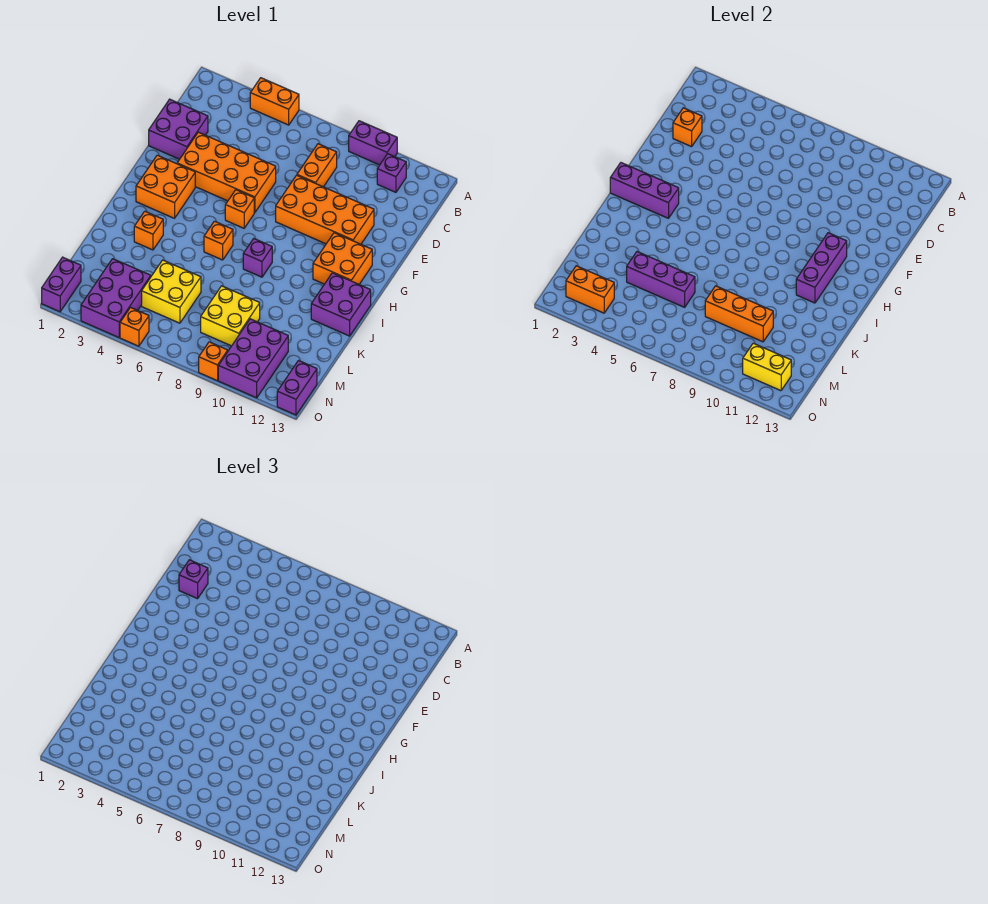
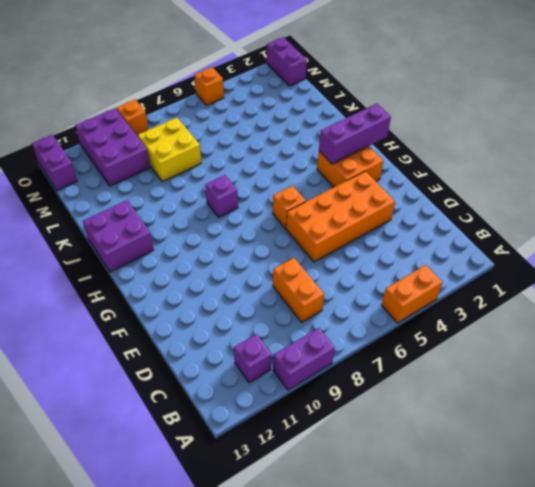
none -> purple brick D1:E2 level 1
none -> orange brick E8:F11 level 1
none -> orange brick G11:H12 level 1
none -> orange brick I6 level 1

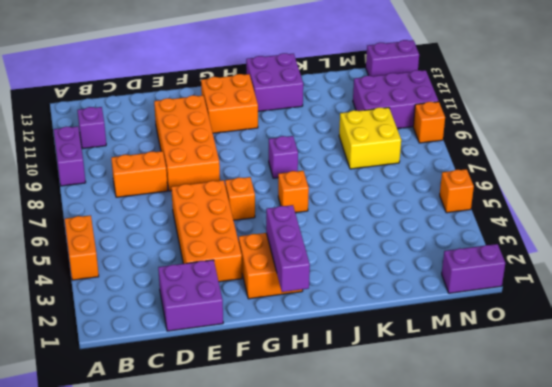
none -> orange brick J3 level 1
none -> yellow brick L5:M6 level 1
none -> purple brick M3:O4 level 1
none -> orange brick D2 level 2

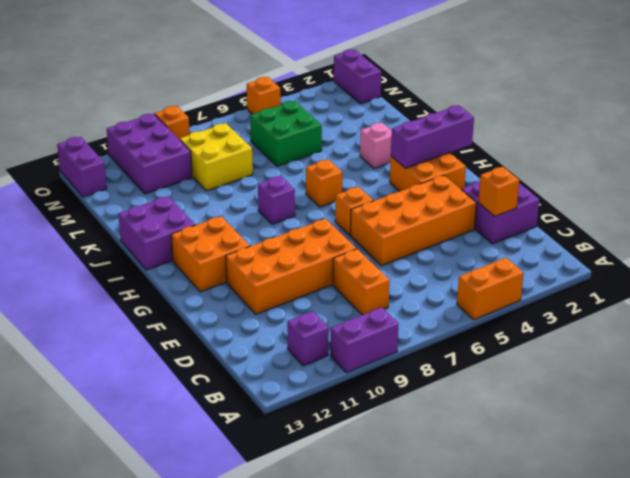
pink brick J3 level 1 -> orange brick J3 level 1
green brick L5:M6 level 1 -> yellow brick L5:M6 level 1
none -> purple brick M3:O4 level 1
none -> purple brick G11:I11 level 2
none -> purple brick L4:L6 level 2
none -> orange brick L8:L10 level 2

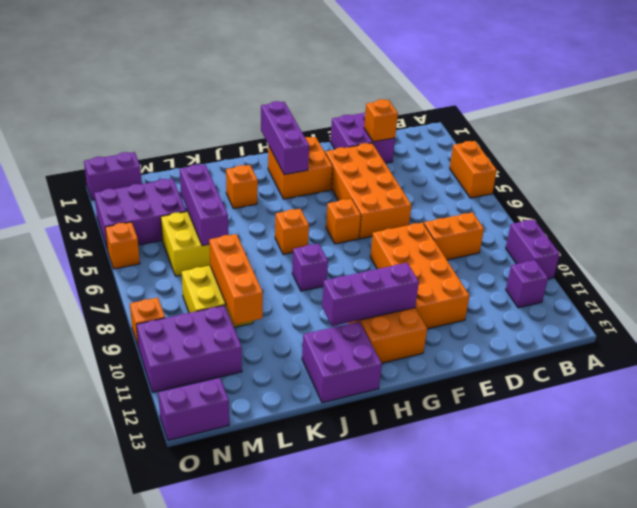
none -> orange brick N2:N3 level 2
none -> yellow brick N11:N12 level 2
none -> purple brick D2 level 3

